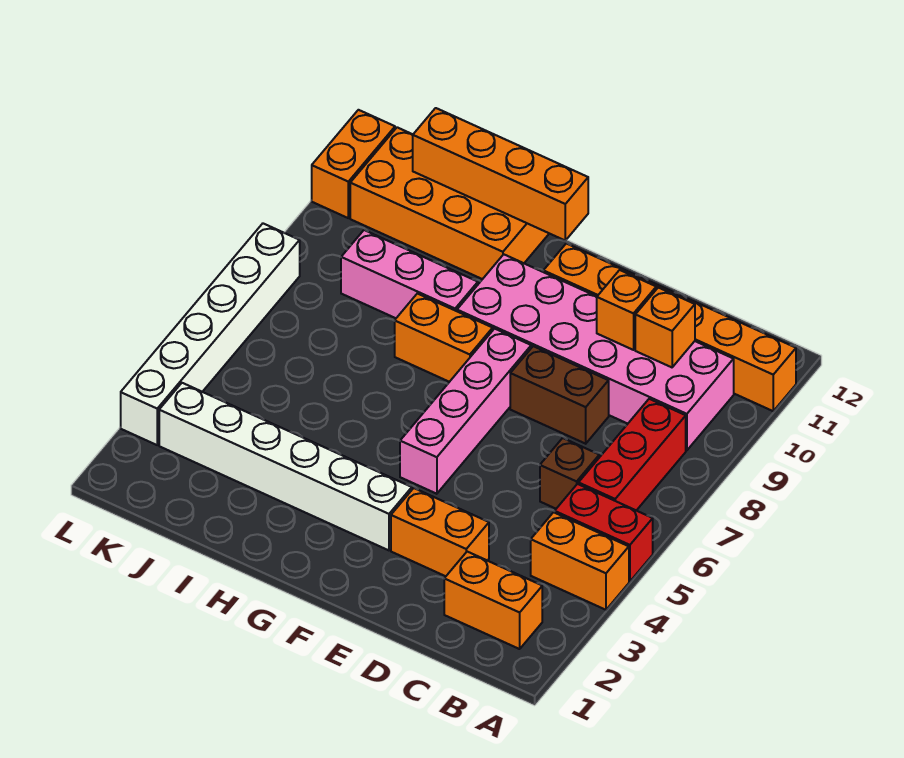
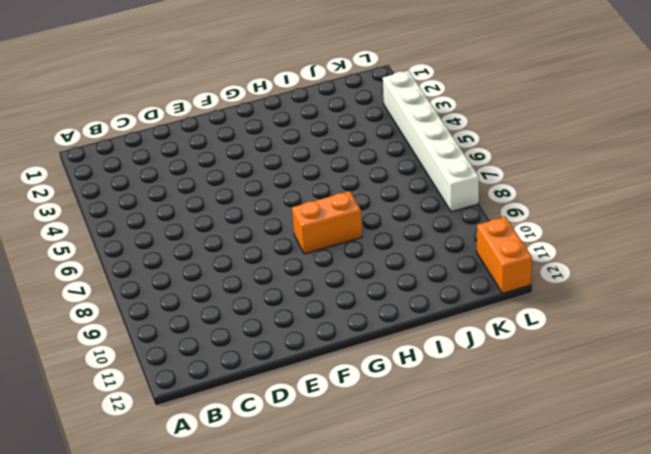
none -> orange brick A4:B4 level 1
none -> red brick A5:B5 level 1
none -> orange brick A11:F11 level 1

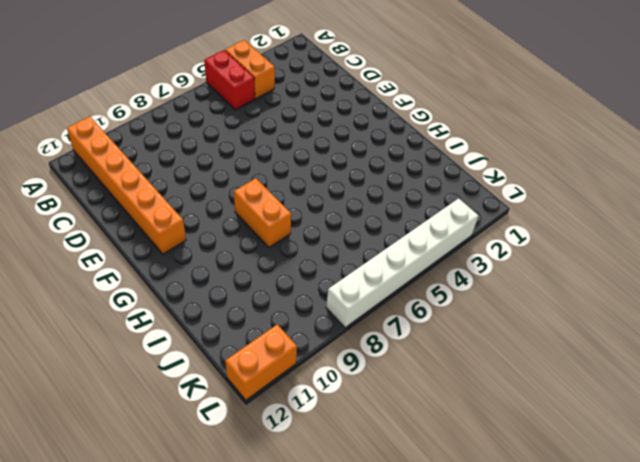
none -> orange brick B2:C2 level 1
none -> red brick B6:B8 level 1
none -> pink brick B9:G10 level 1

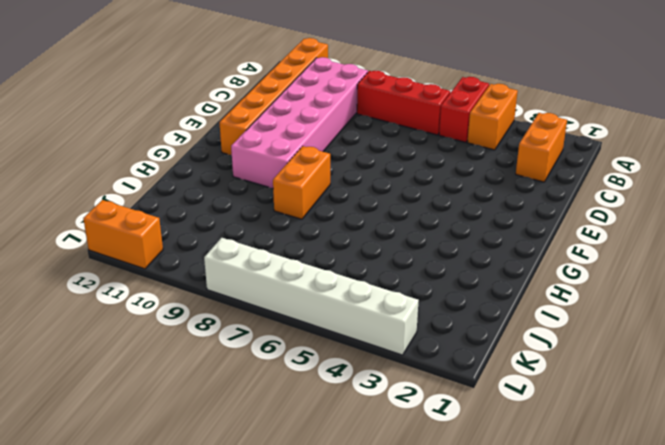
none -> brown brick C6 level 1
none -> orange brick D3:E3 level 1
none -> brown brick D8:E8 level 1

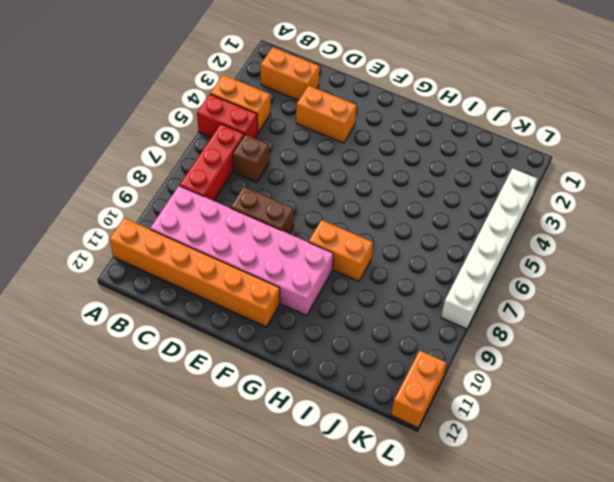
none -> white brick F3:K3 level 1
none -> pink brick F5:F8 level 1
none -> pink brick H9:J9 level 1

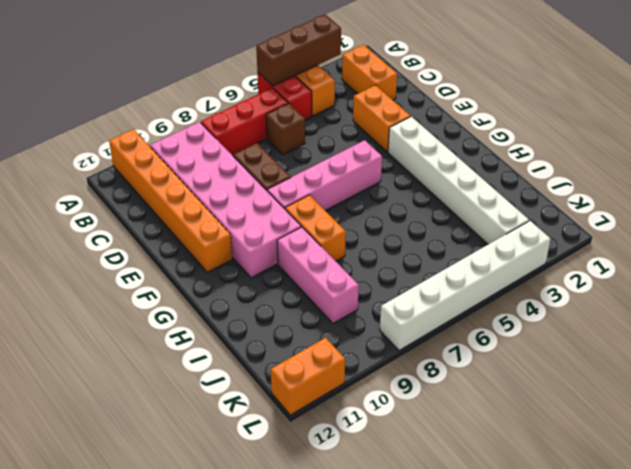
brown brick A3:A5 level 2 -> none
none -> orange brick H11:K12 level 1
none -> orange brick C10 level 2
none -> orange brick D10 level 2

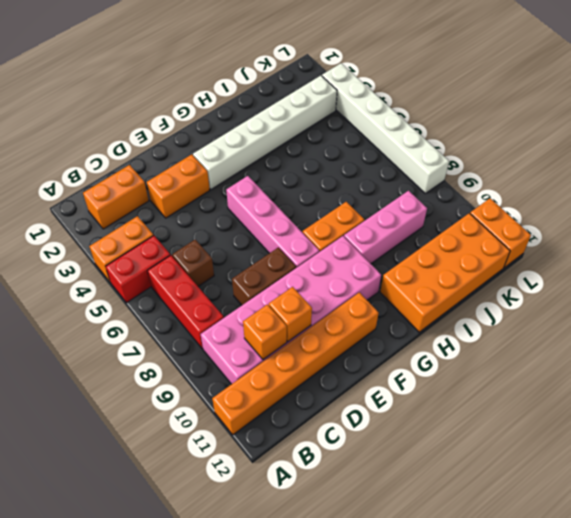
none -> orange brick G12:J12 level 2

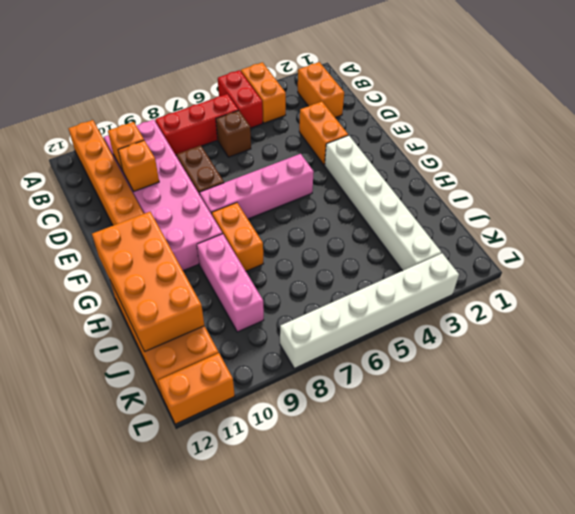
orange brick G11:J12 level 2 -> orange brick G12:J12 level 2

